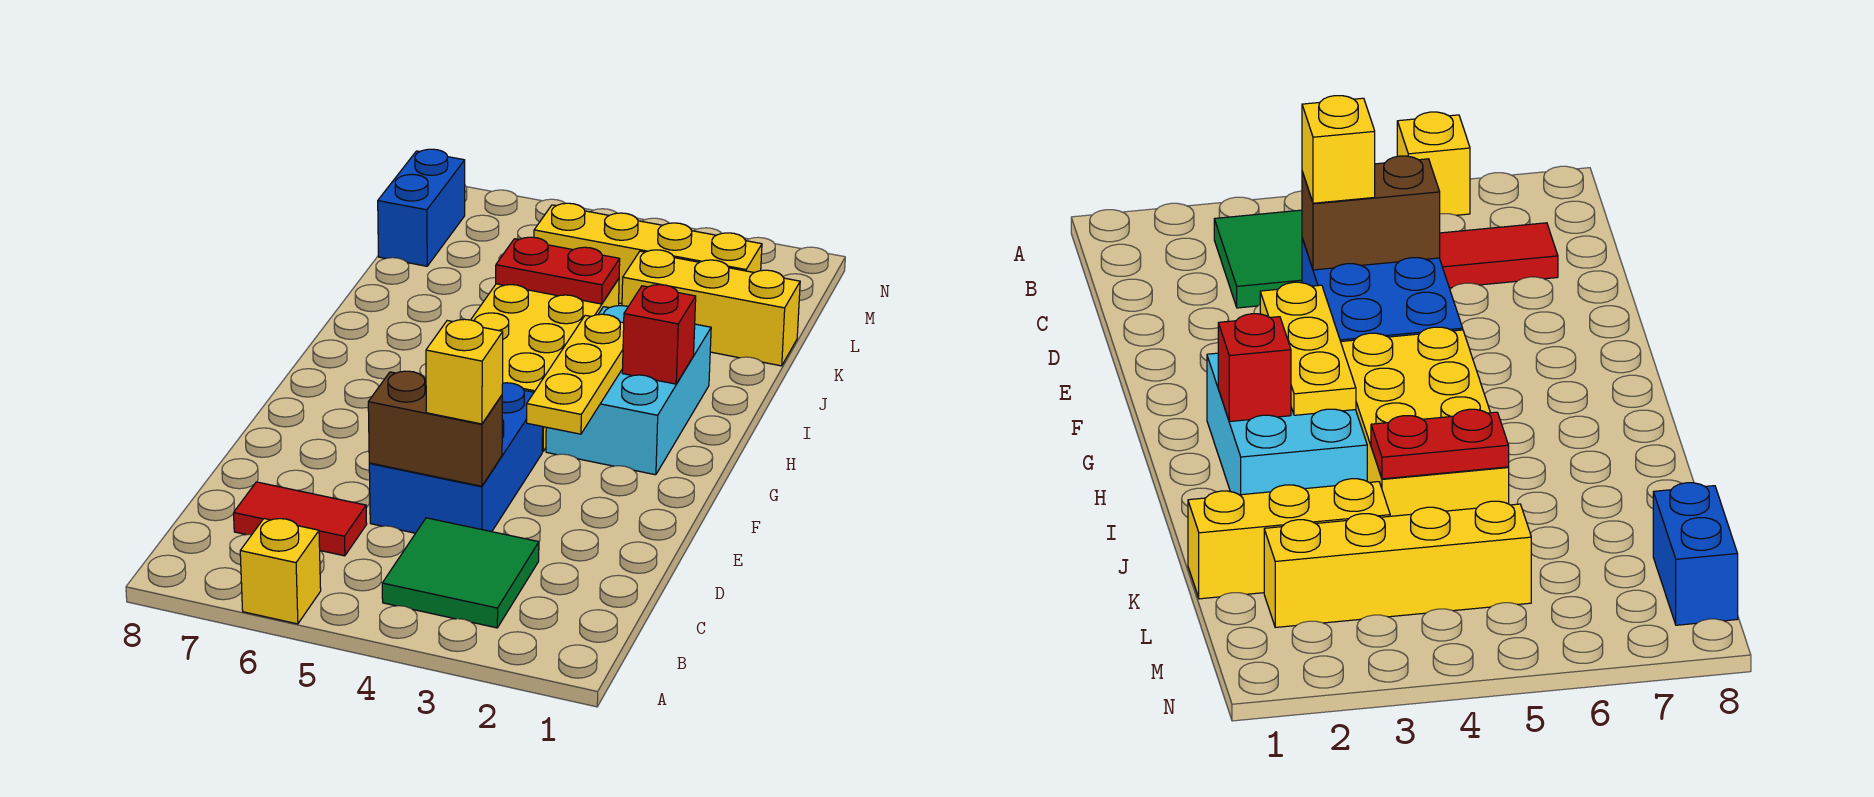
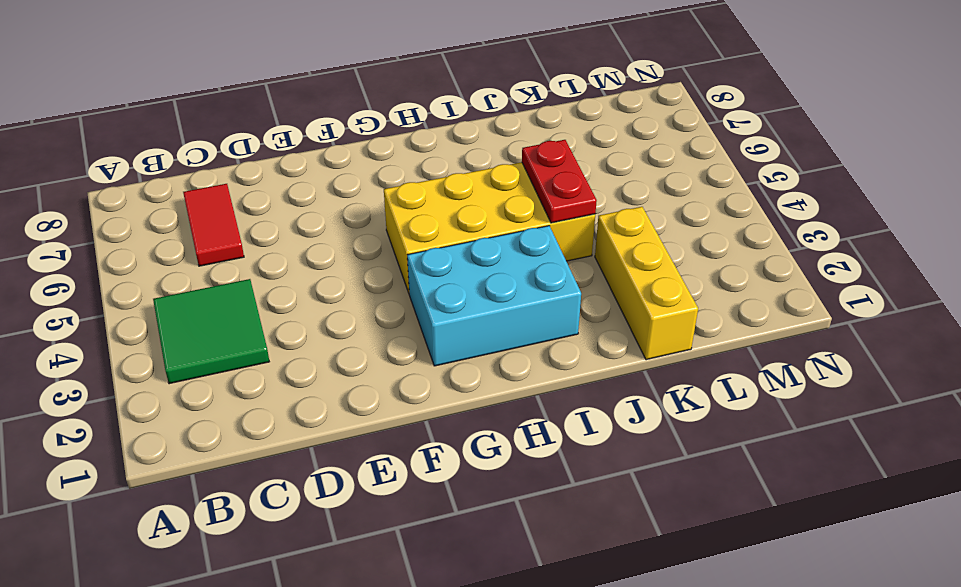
none -> yellow brick A6 level 1
none -> blue brick D4:F5 level 1
none -> yellow brick L2:L5 level 1

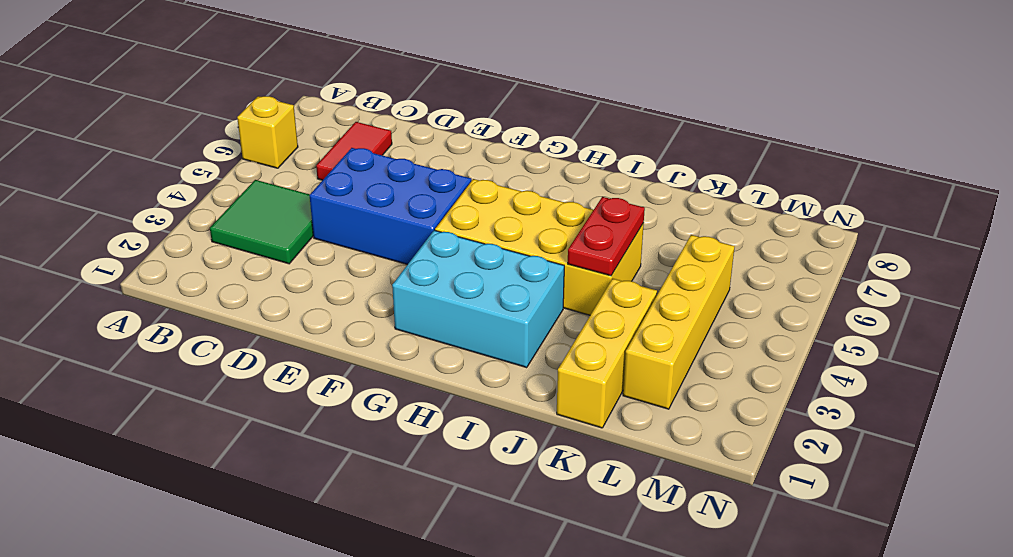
none -> blue brick L8:M8 level 1
none -> brown brick D4:D5 level 2
none -> yellow plate F3:H3 level 2

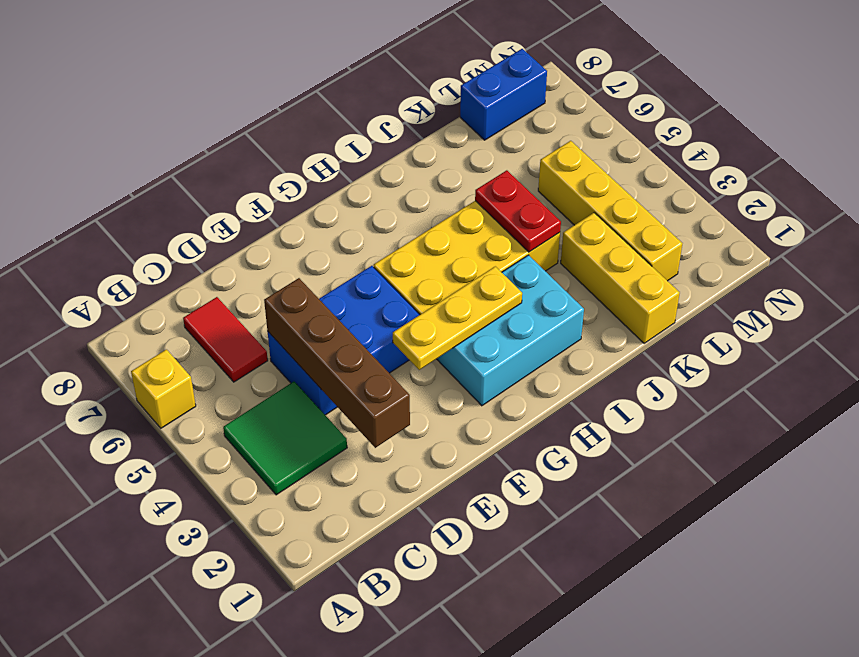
brown brick D2:D5 level 2 -> brown brick D4:D5 level 2
none -> red brick H2 level 2
none -> yellow brick D4 level 3

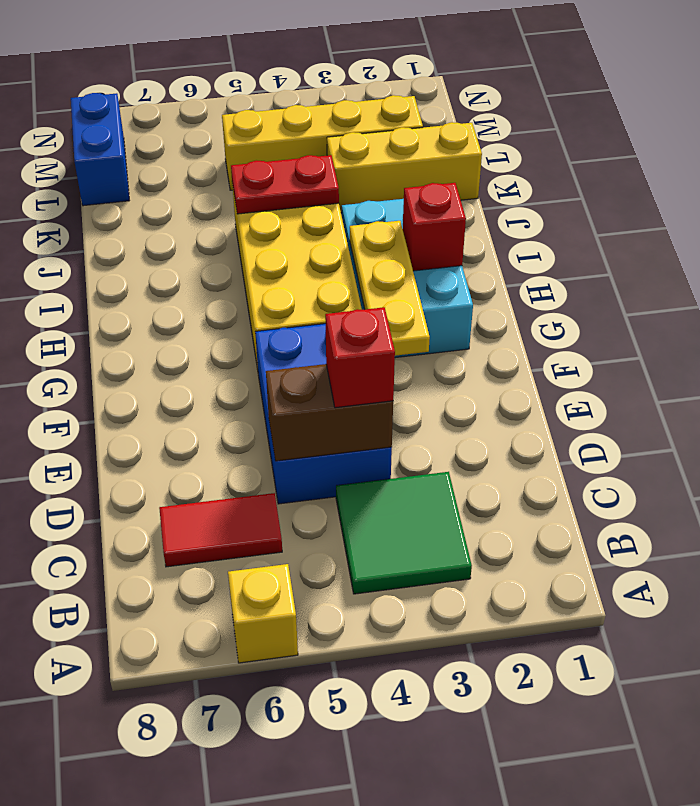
red brick D4 level 3 -> yellow brick D4 level 3

